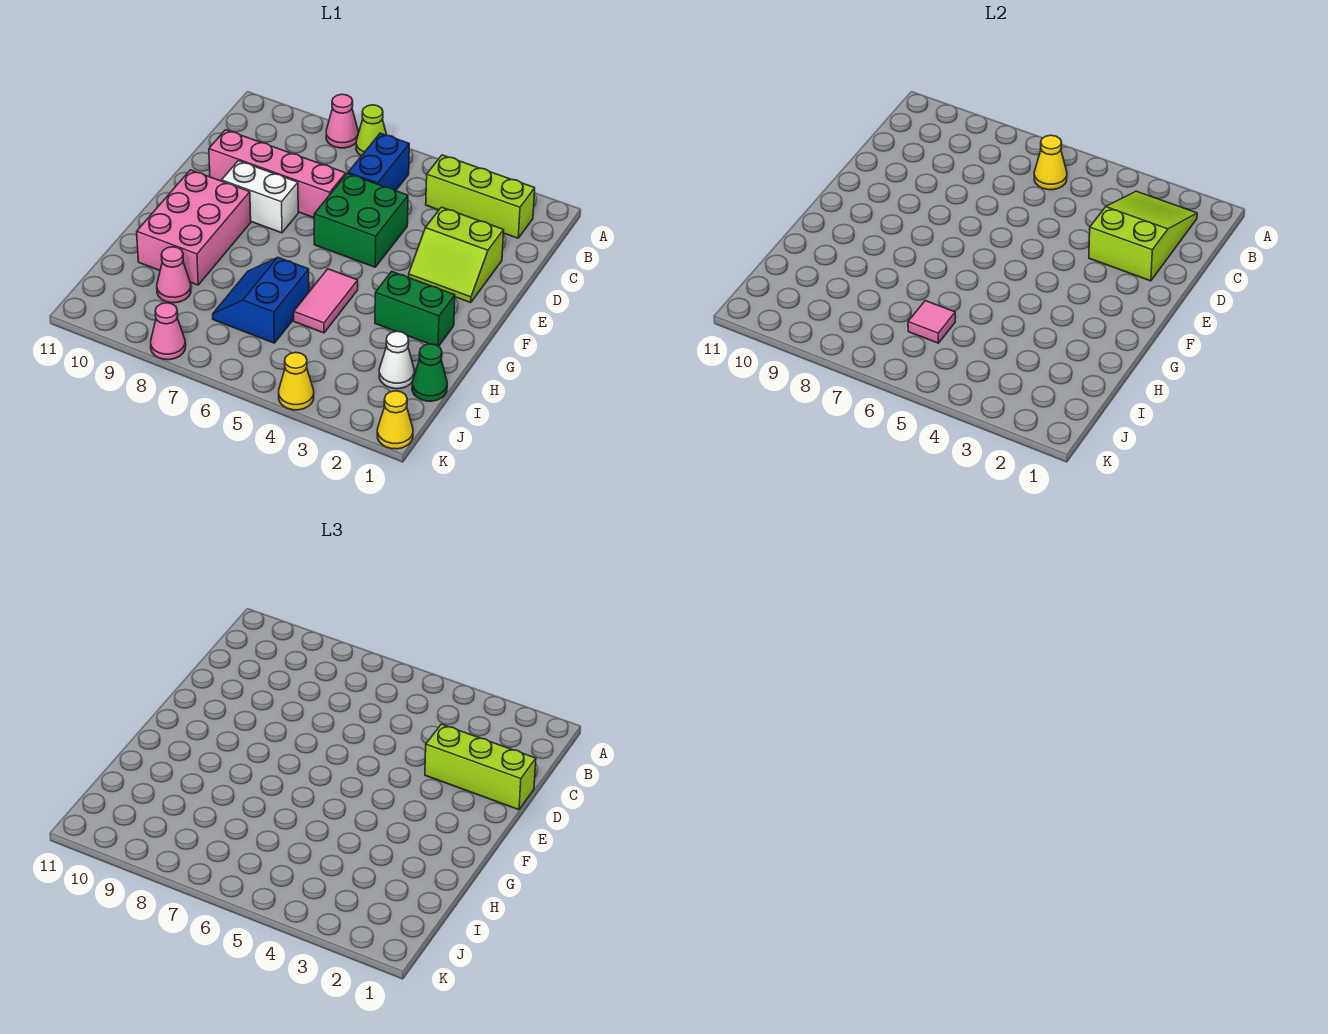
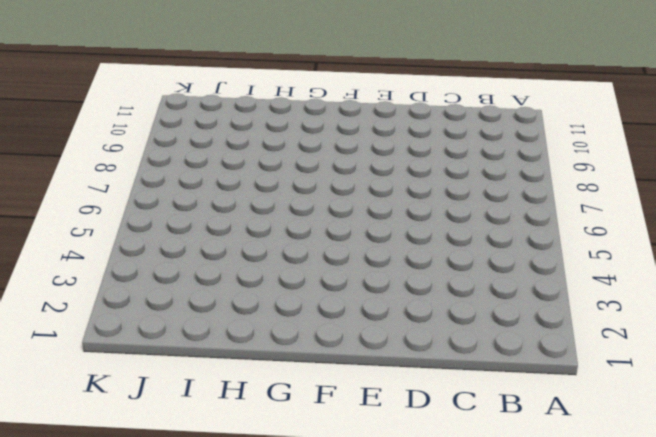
none -> lime cone A7 level 1
none -> pink cone A8 level 1
none -> lime brick B2:B4 level 1

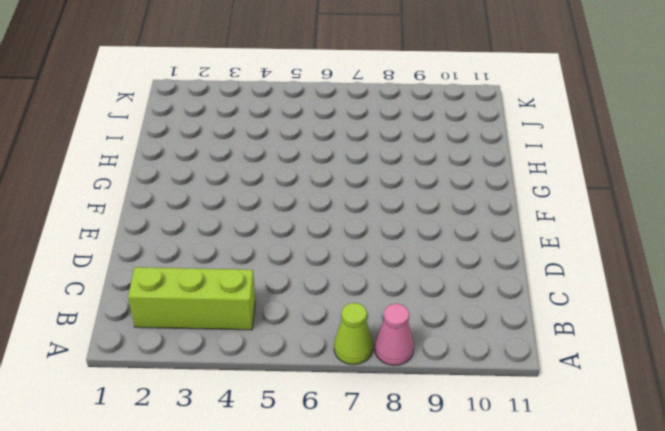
none -> blue brick B6:C6 level 1
none -> lime slope D2:E3 level 1 top D
none -> green brick D5:E6 level 1

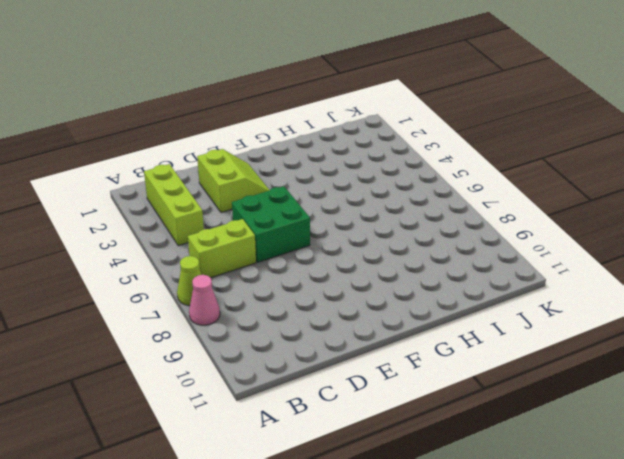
lime brick B6:C6 level 1 -> blue brick B6:C6 level 1
none -> pink brick D7:D10 level 1
none -> white brick E8:E9 level 1
none -> pink brick F9:H10 level 1

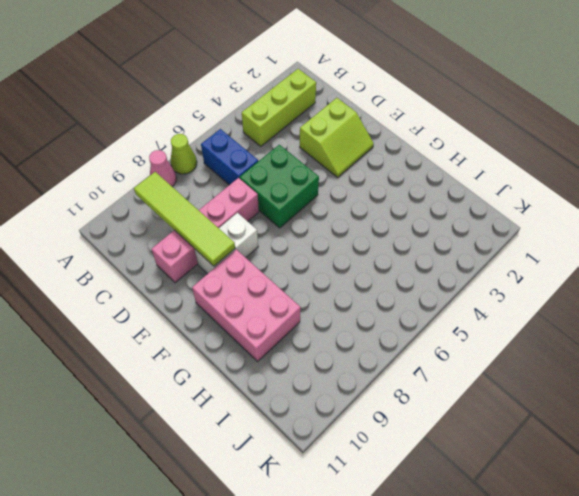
lime tile B9:E9 level 2 -> none
none -> green brick G2:G3 level 1
none -> pink tile G5:H5 level 1
none -> blue slope H6:I7 level 1 top 6

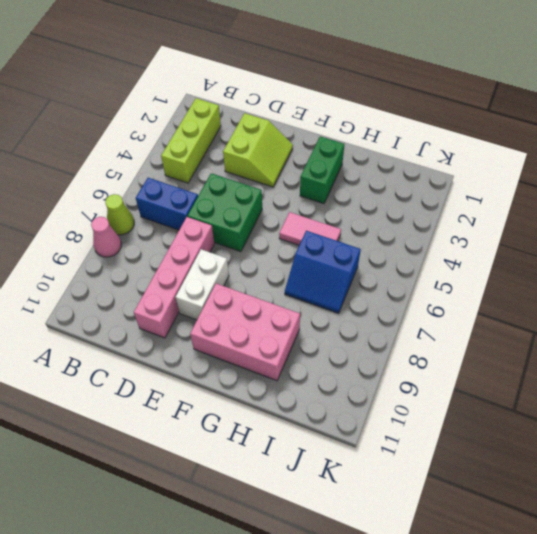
none -> green cone I1 level 1
none -> white cone I2 level 1
none -> pink cone I9 level 1

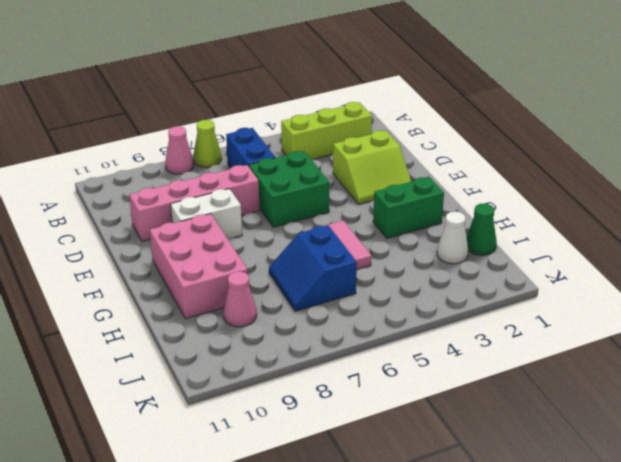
none -> yellow cone K1 level 1
none -> yellow cone K4 level 1
none -> pink cone K8 level 1

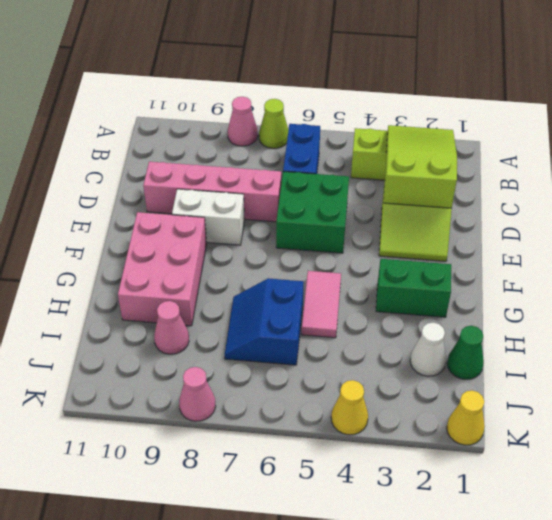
none -> yellow cone B6 level 2
none -> pink tile I6 level 2
none -> lime brick D1:D3 level 3

